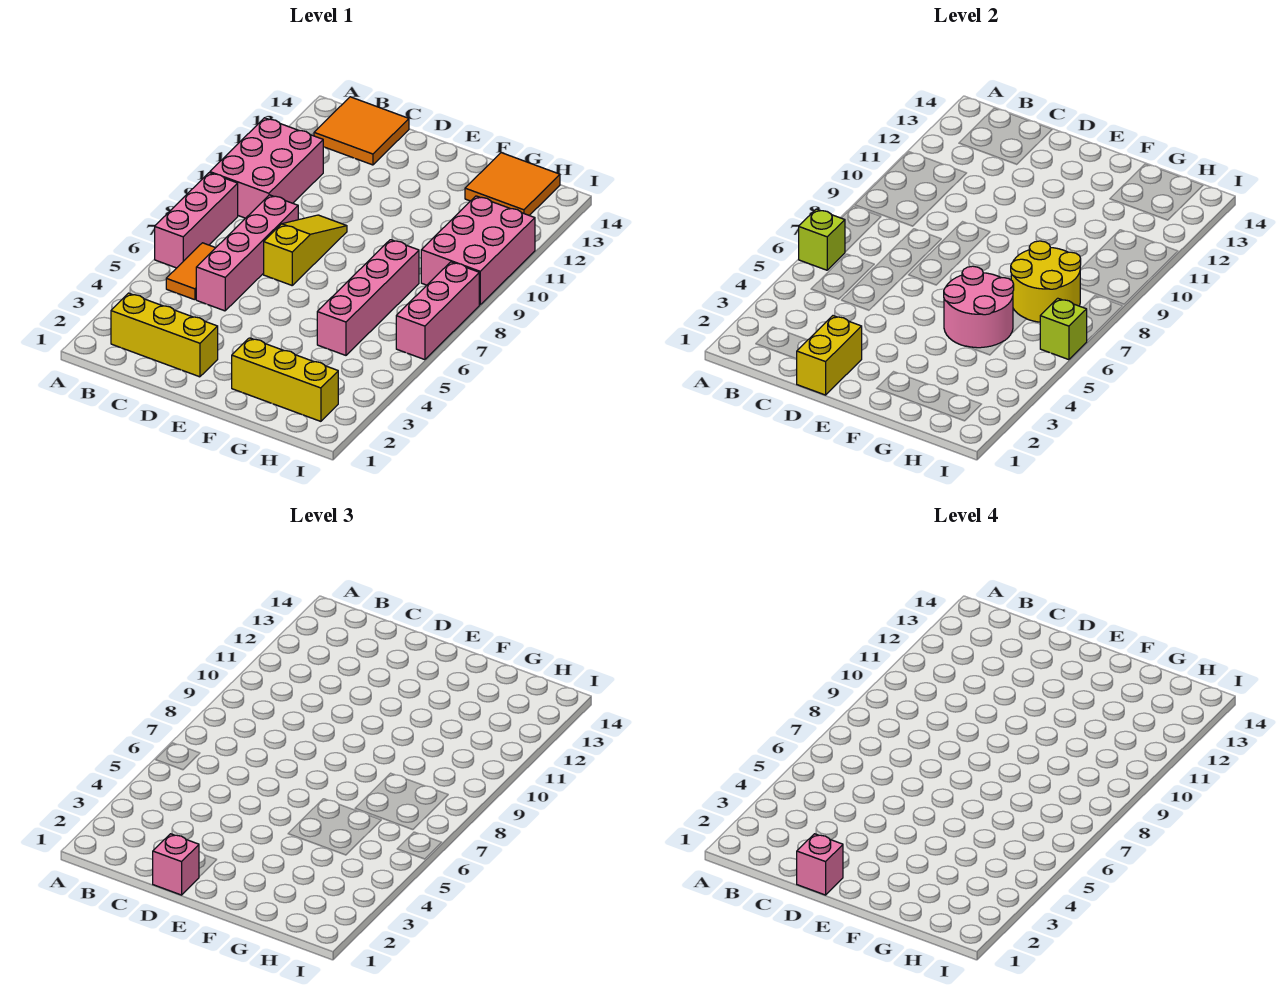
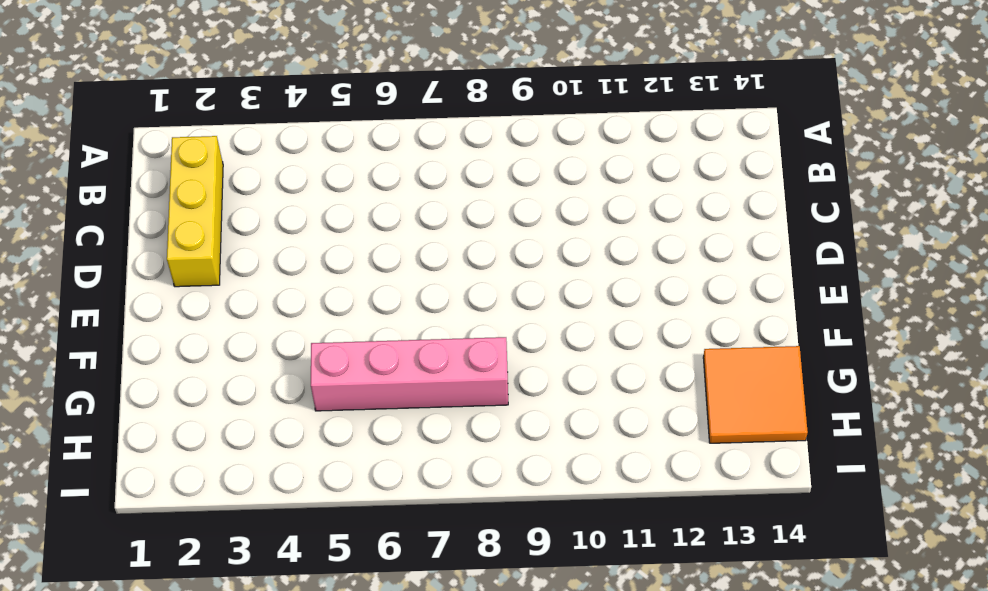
none -> pink brick A6:A8 level 1
none -> pink brick A9:B11 level 1
none -> orange tile B5:B6 level 1

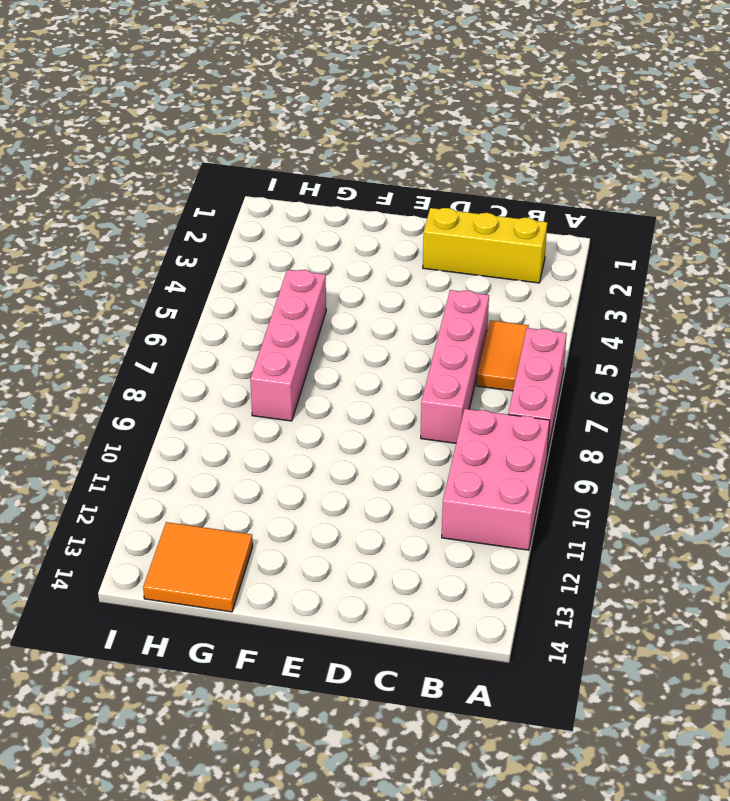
none -> orange tile B13:C14 level 1
none -> yellow slope D7:D9 level 1 top 7
none -> yellow brick F2:H2 level 1

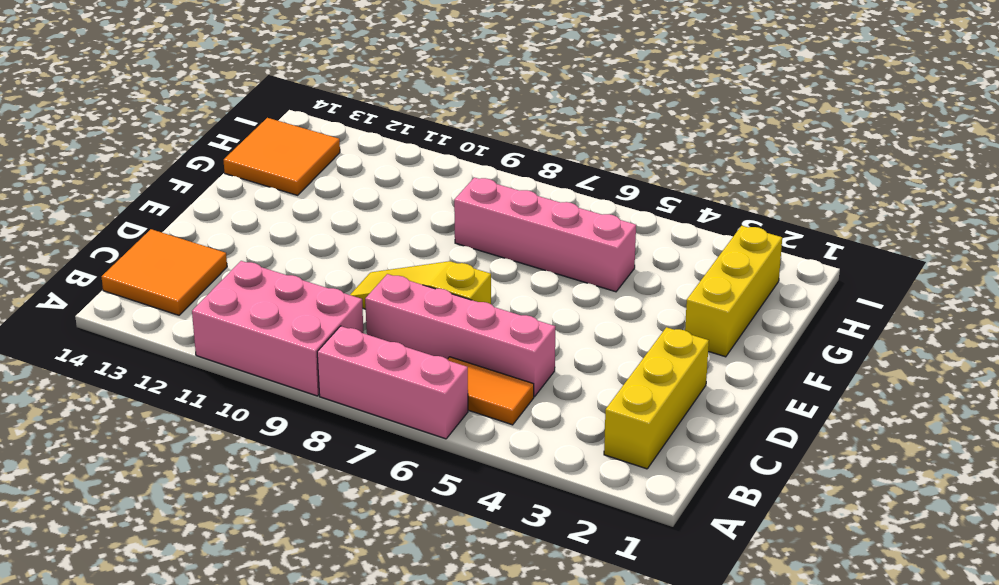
none -> pink brick H9:I11 level 1
none -> pink brick I6:I8 level 1
none -> lime brick A6 level 2

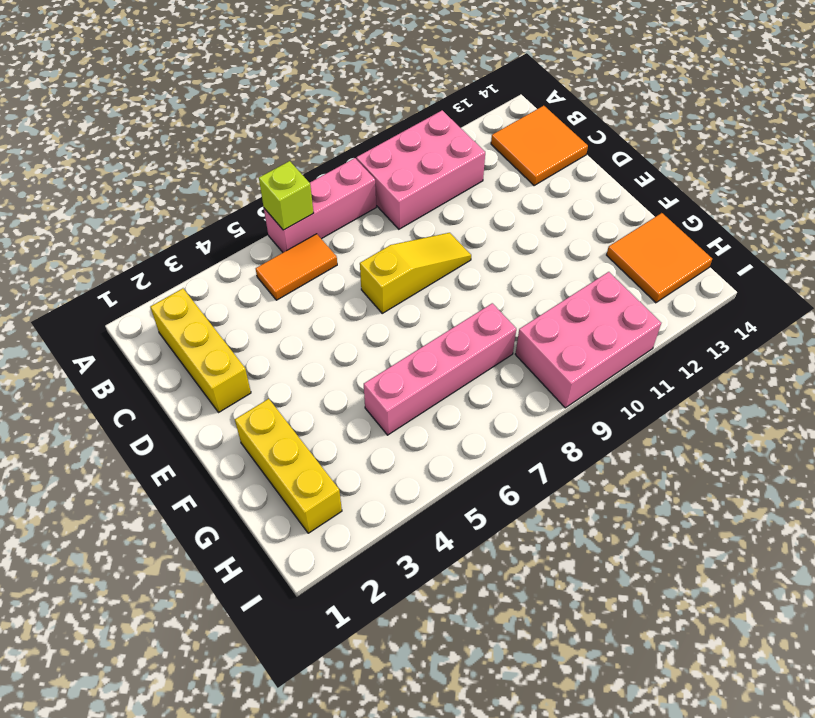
none -> pink brick C5:C8 level 1
none -> pink brick I6:I8 level 1
none -> yellow brick D1:D2 level 2

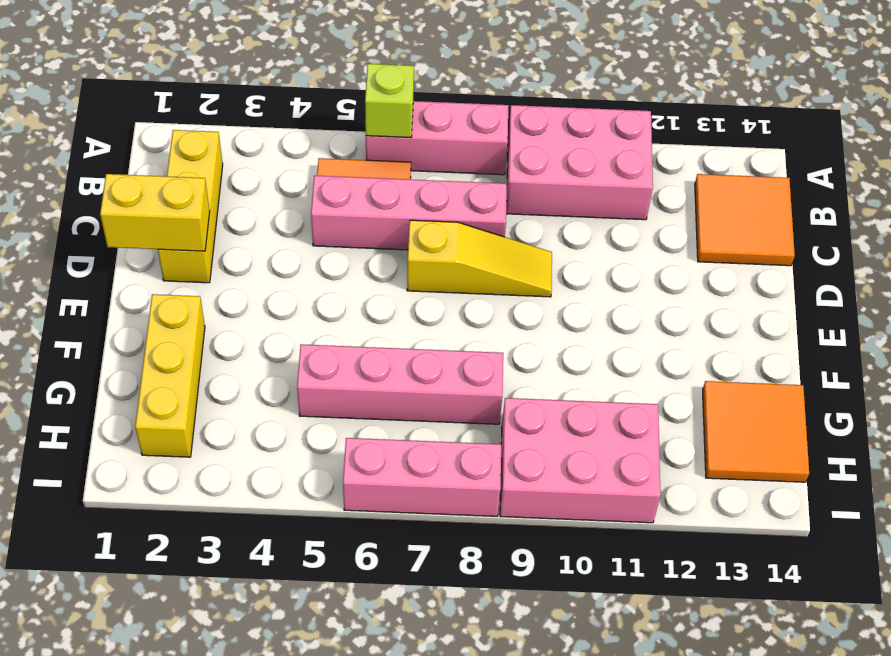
none -> pink round brick F5:G6 level 2
none -> yellow round brick G7:H8 level 2
none -> lime brick I6 level 2

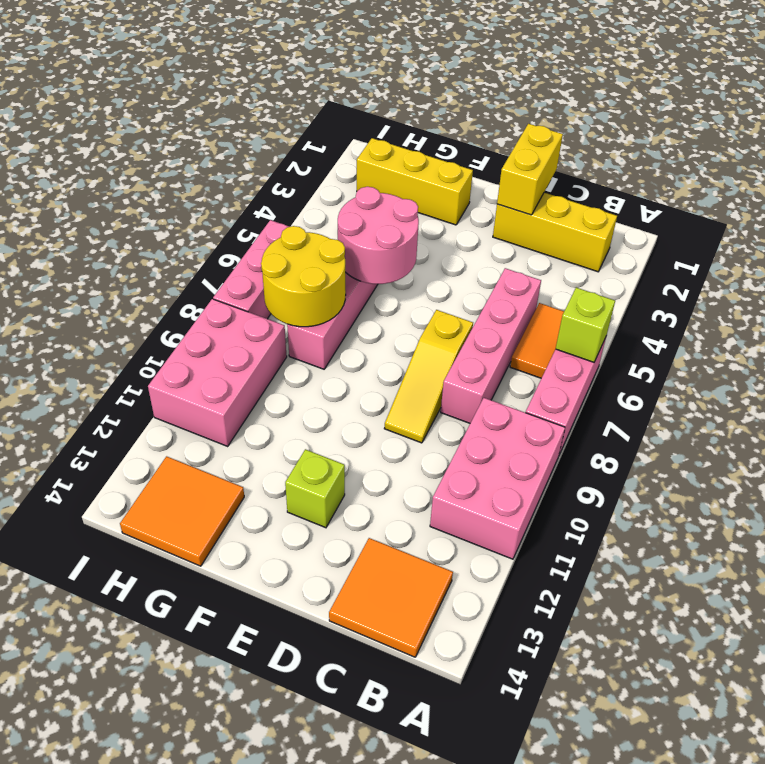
lime brick E12 level 1 -> lime brick I6 level 2
none -> pink brick D1 level 3
none -> pink brick D1 level 4

